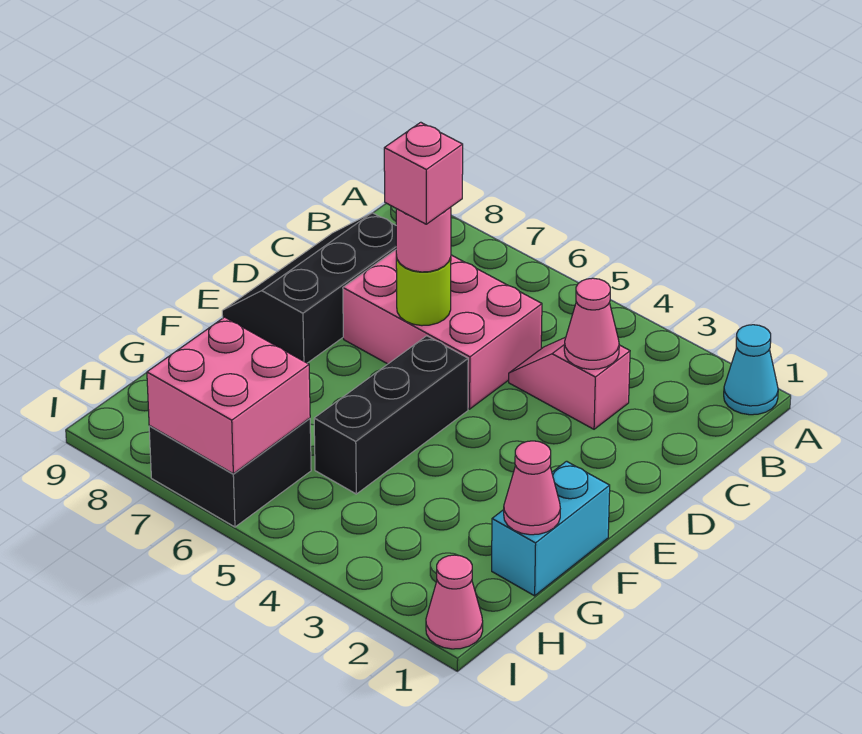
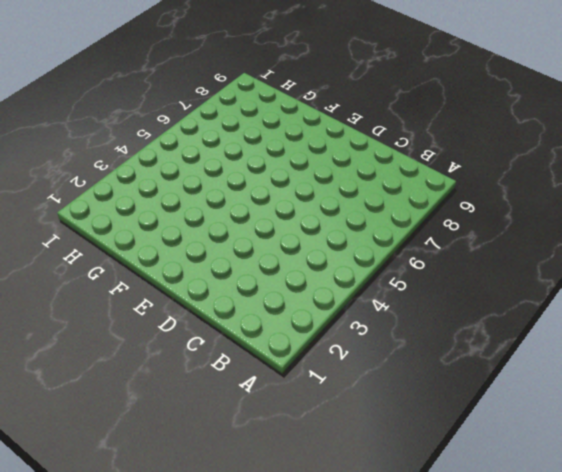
none -> cyan cone A1 level 1
none -> pink slope C3:C4 level 1 top 3
none -> pink brick C5:D7 level 1

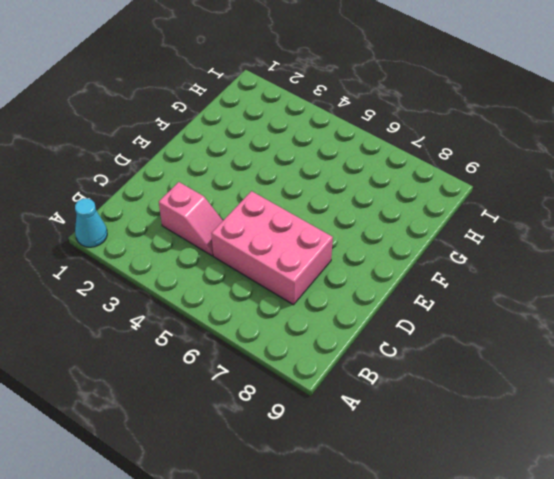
none -> black slope C8:E9 level 1 top 8
none -> black brick E5:G5 level 1
none -> cyan brick F1:G1 level 1

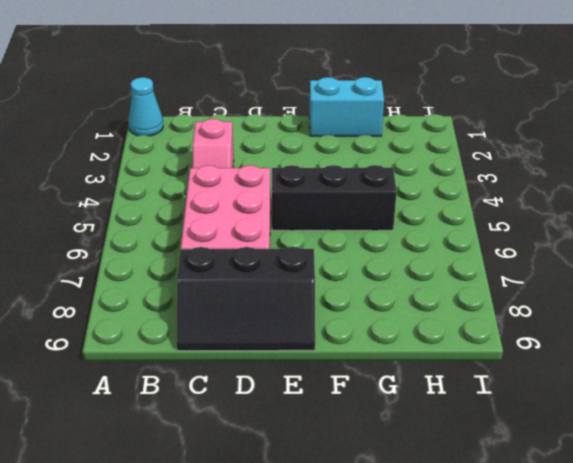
none -> black brick H6:I7 level 1
none -> pink cone I1 level 1
none -> pink cone C3 level 2

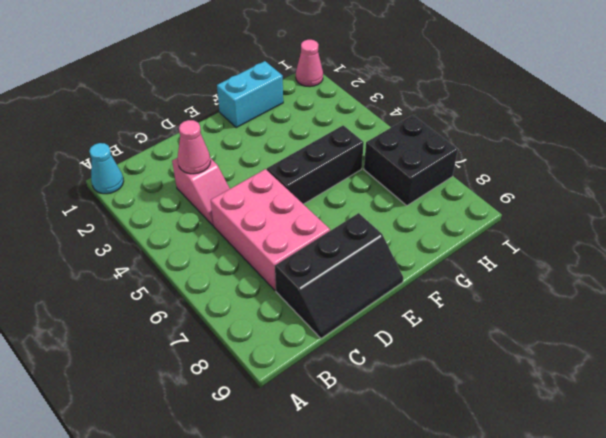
none -> lime round brick D6 level 2
none -> pink cone G1 level 2
none -> pink brick H6:I7 level 2

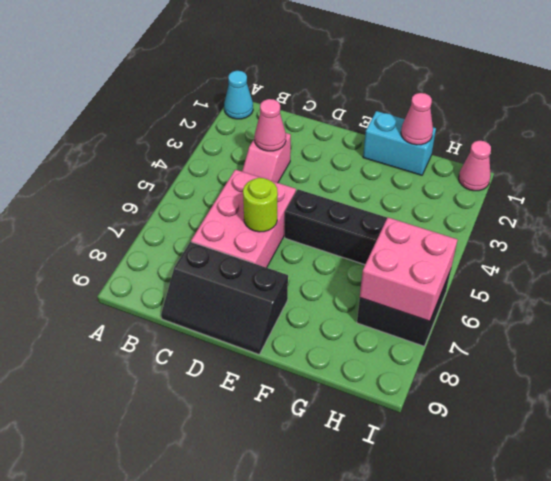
none -> pink round brick D6 level 3
none -> pink brick D6 level 4

